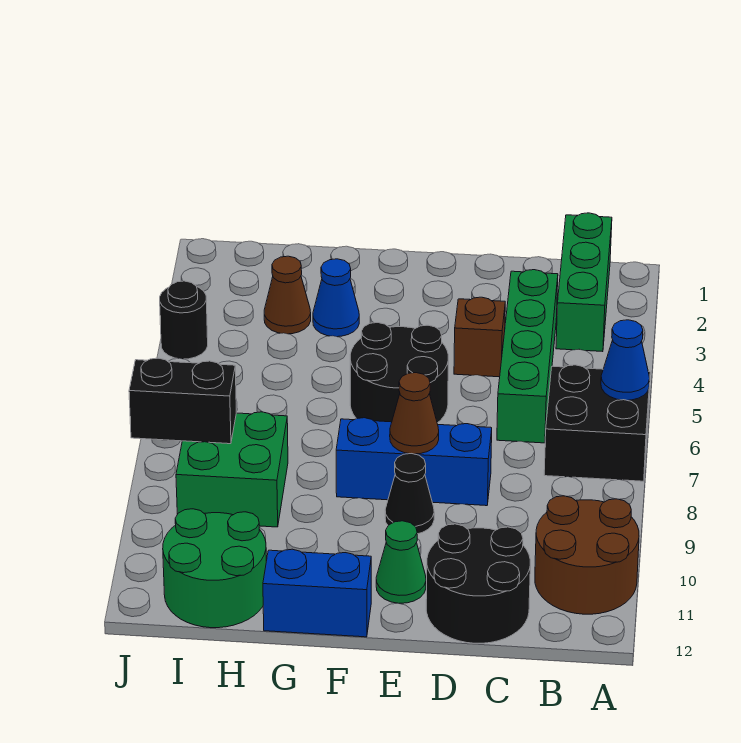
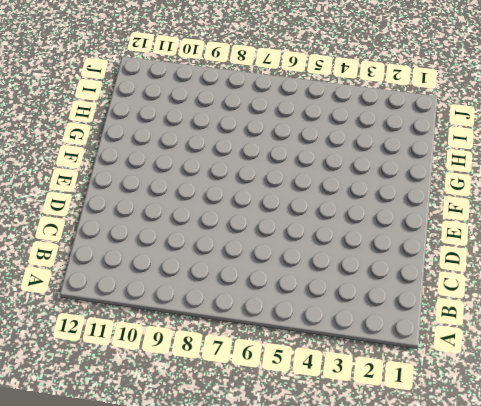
none -> black brick A6:B7 level 1
none -> brown round brick A10:B11 level 1
none -> green brick B1:B3 level 1

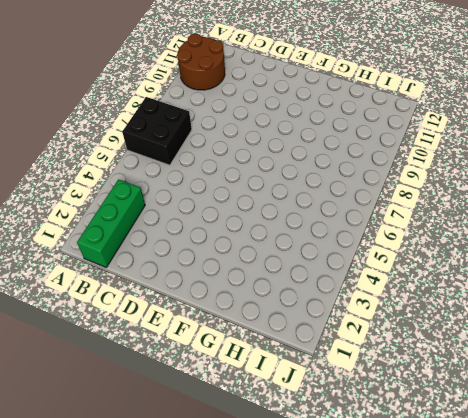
none -> green brick C3:C6 level 1
none -> black round brick C11:D12 level 1
none -> brown brick D4 level 1

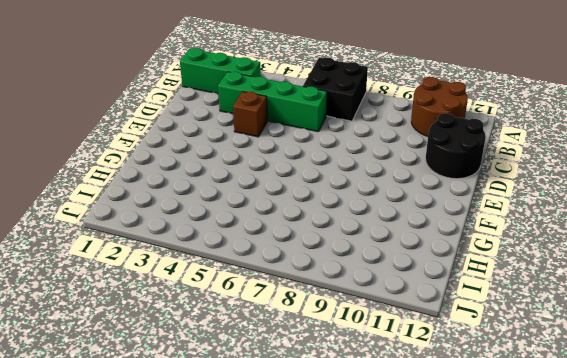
none -> blue brick D8:F8 level 1
none -> black round brick E5:F6 level 1
none -> black cone E9 level 1

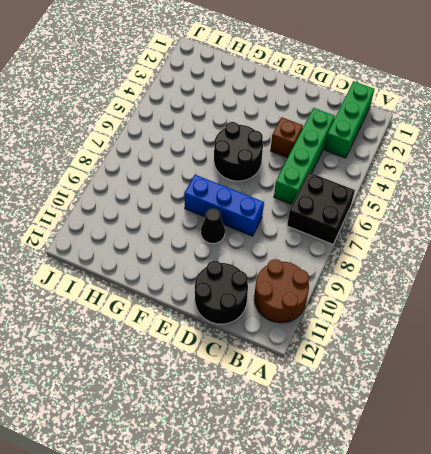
none -> green cone E11 level 1
none -> blue brick F12:G12 level 1
none -> blue cone G3 level 1

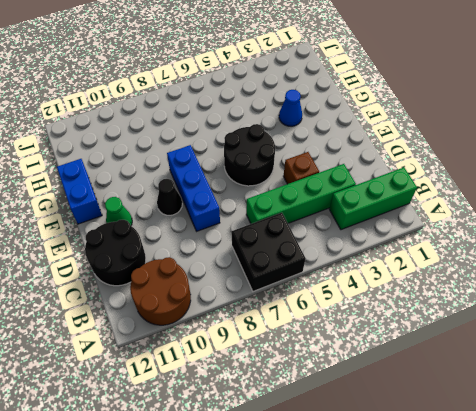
none -> brown cone H3 level 1
none -> green brick H8:I9 level 1
none -> green round brick H11:I12 level 1

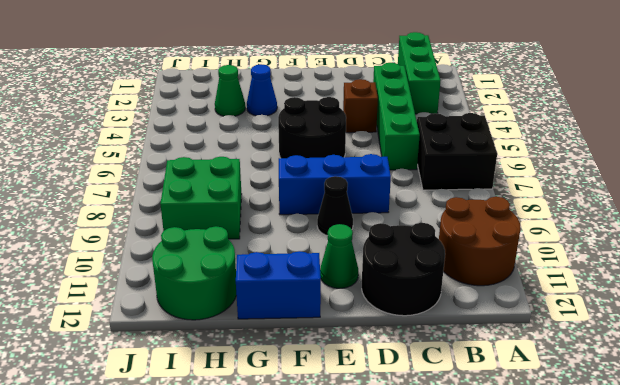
green cone H3 level 1 -> brown cone H3 level 1
none -> black round brick J4 level 1
none -> blue cone A6 level 2
none -> brown cone E8 level 2

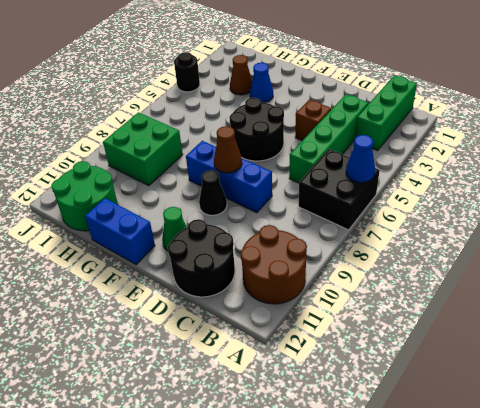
none -> black brick I8:J8 level 2

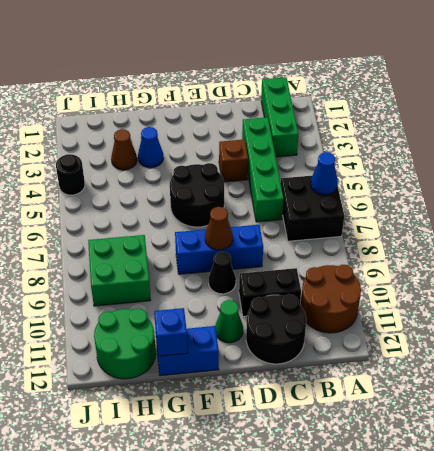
black brick C10:D10 level 1 -> black brick I8:J8 level 2
blue brick G12 level 2 -> none

